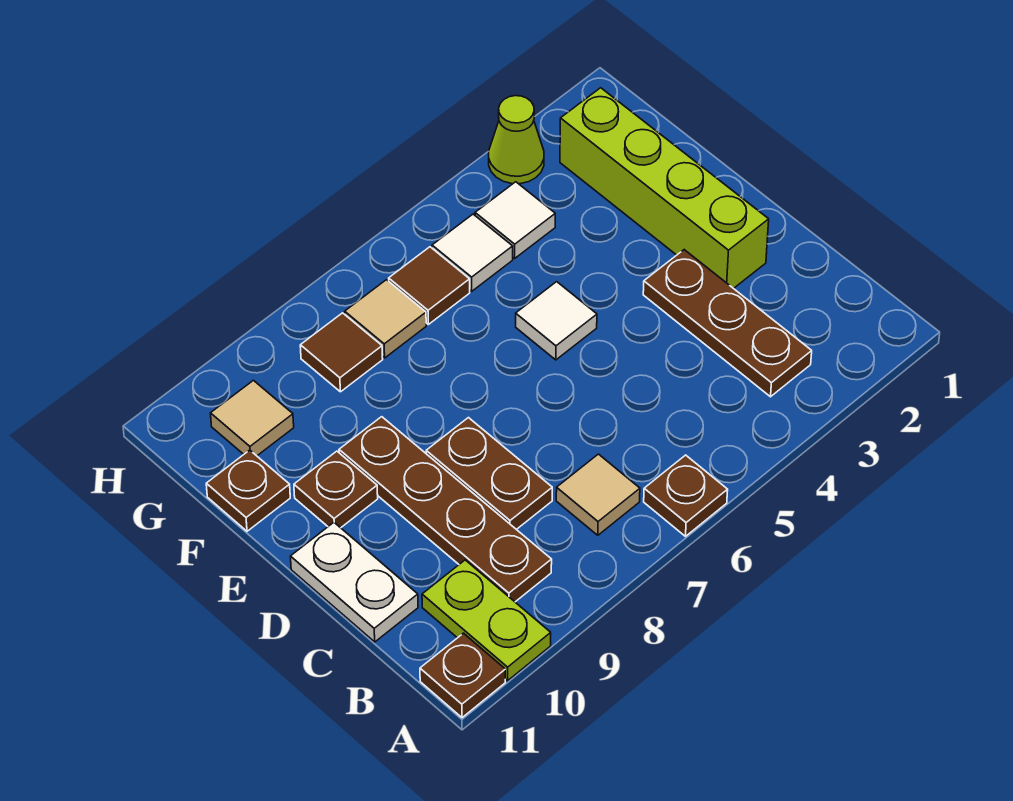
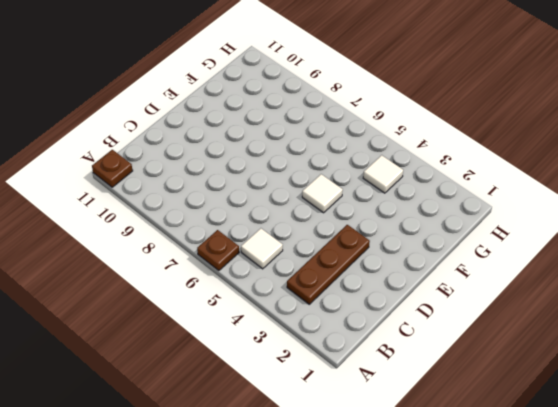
white tile B5 level 1 -> white tile G5 level 1
none -> lime plate A10:B10 level 1
none -> tan tile B7 level 1
none -> brown plate B9:E9 level 1

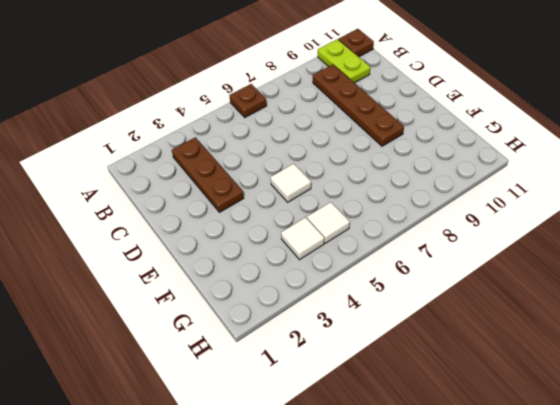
none -> tan tile B7 level 1
none -> brown plate C8:D8 level 1
none -> white plate C11:D11 level 1

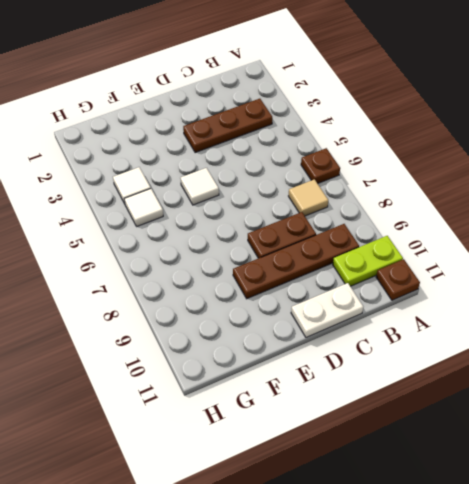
none -> lime brick D2:G2 level 1
none -> brown plate E10 level 1
none -> brown plate F11 level 1

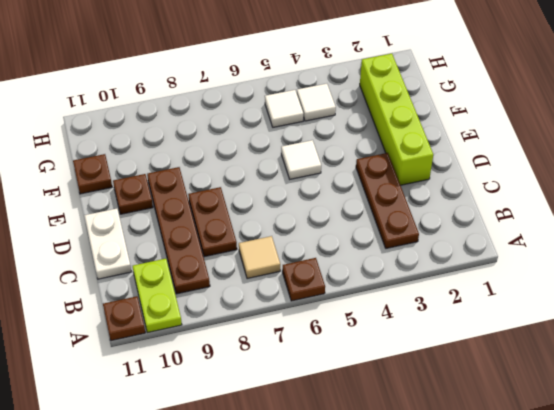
none -> brown tile G6 level 1
none -> tan tile G7 level 1
none -> brown tile G8 level 1

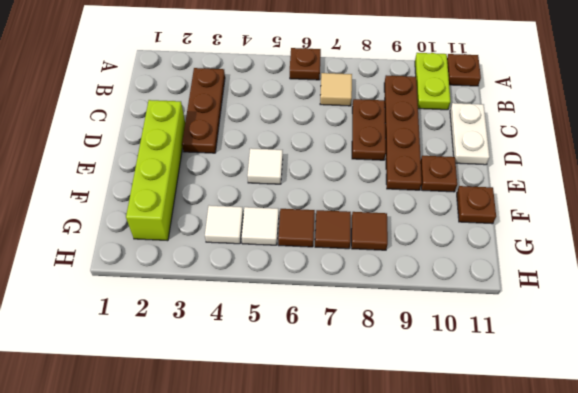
brown tile G7 level 1 -> tan tile G7 level 1
none -> tan tile G10 level 1
none -> lime cone H3 level 1

